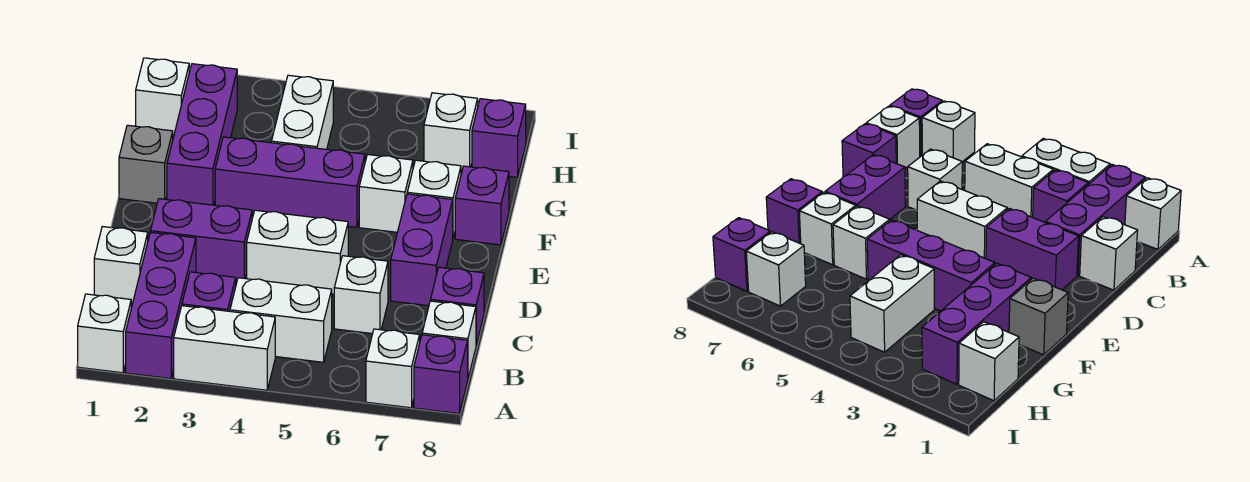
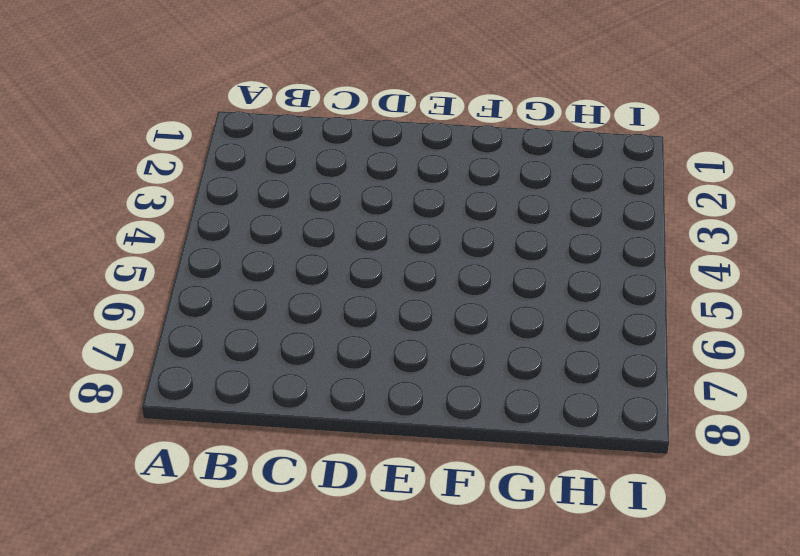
none -> white brick A1 level 1
none -> purple brick A2:C2 level 1
none -> white brick A3:A4 level 1

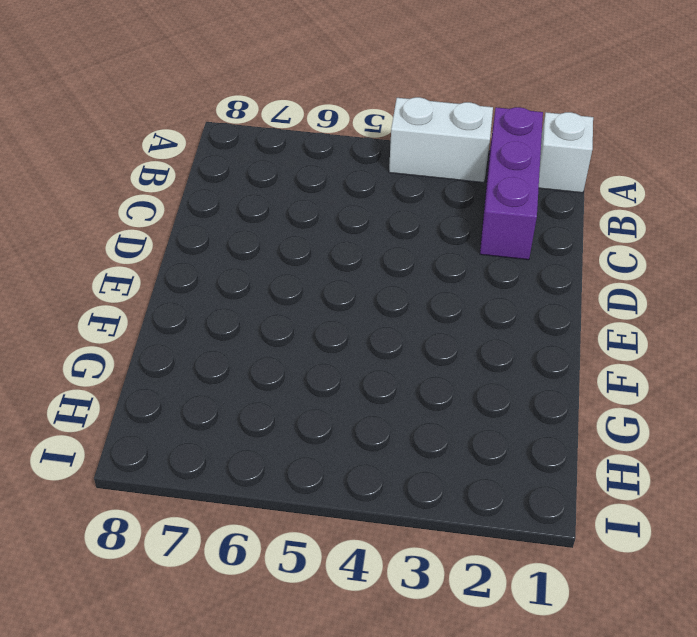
none -> white brick A7 level 1
none -> purple brick A8 level 1
none -> purple brick B3 level 1

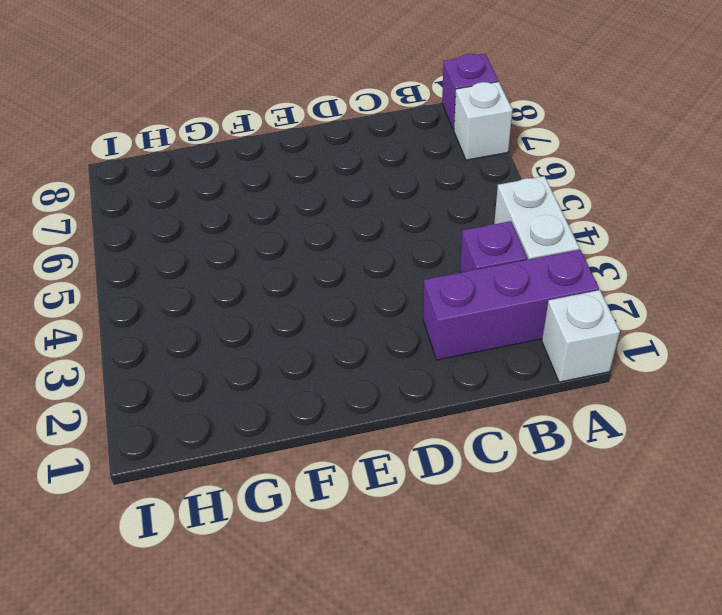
none -> white brick B4:B5 level 1
none -> white brick B8 level 1
none -> white brick C1 level 1

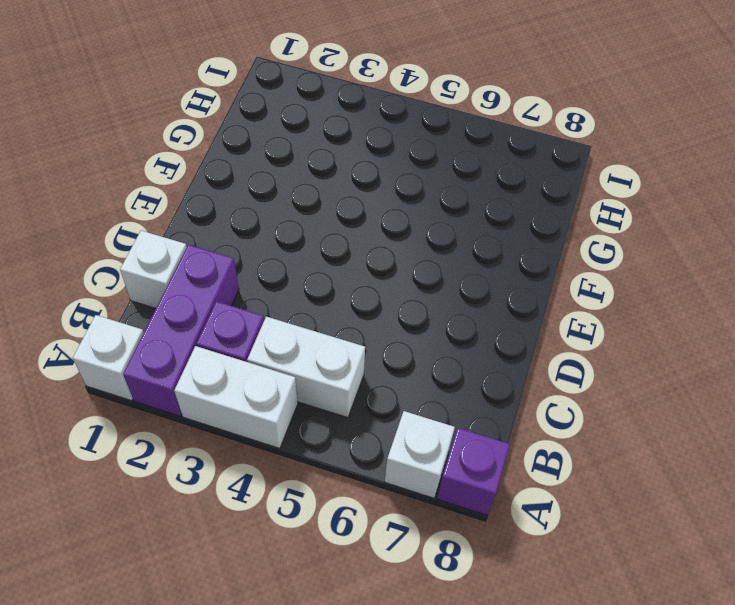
none -> white brick B8 level 1
none -> white brick C6 level 1
none -> purple brick C8 level 1

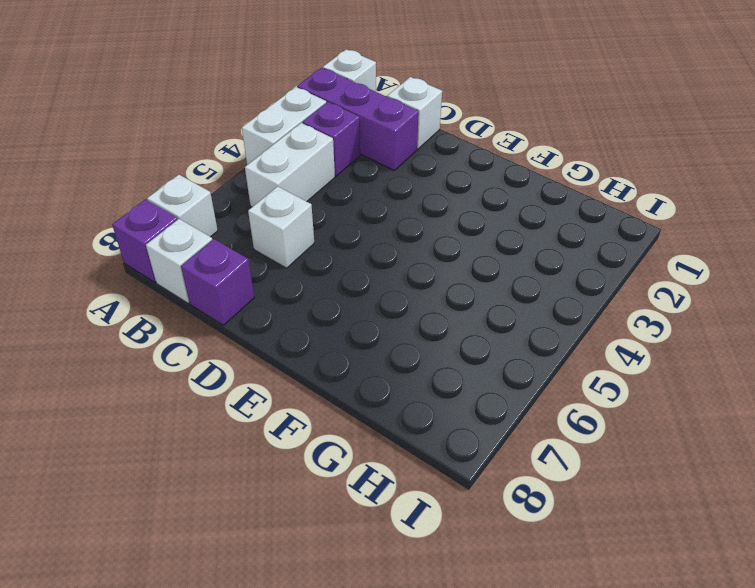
none -> purple brick D2:D3 level 1
none -> white brick D4:D5 level 1
none -> purple brick D7:E7 level 1

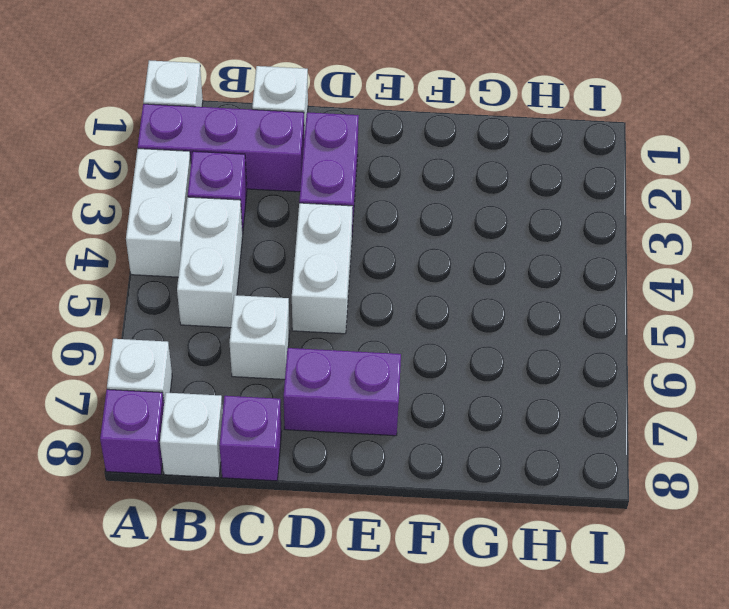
none -> grey brick F1 level 1
none -> purple brick F2:H2 level 1
none -> purple brick F3:F5 level 1

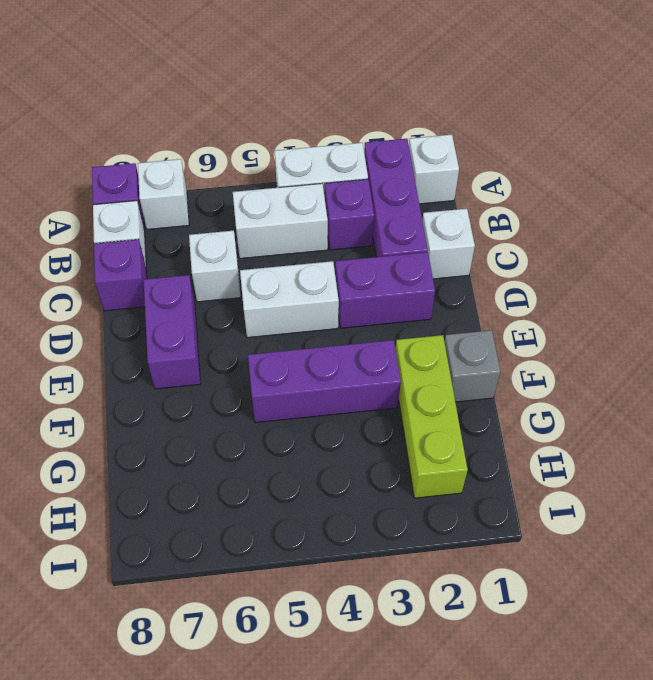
lime brick F2:H2 level 1 -> purple brick F2:H2 level 1
none -> white brick F6 level 1
none -> white brick F7 level 1
none -> purple brick F8 level 1

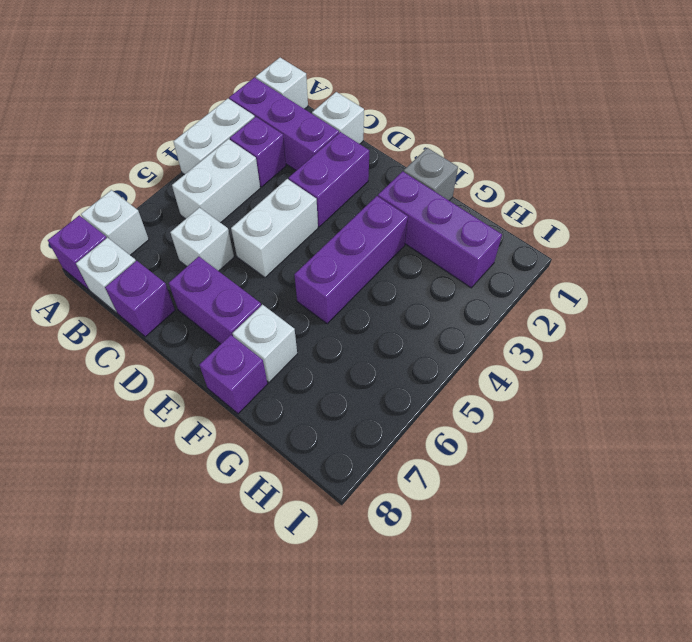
none -> white brick F6 level 1
none -> white brick G4:H4 level 1
none -> white brick H1 level 1

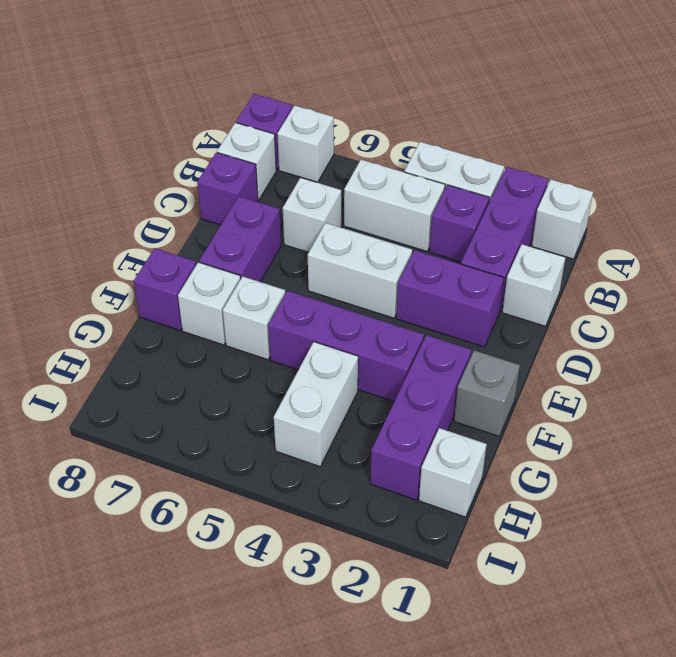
none -> white brick H7 level 1
none -> purple brick H8 level 1

